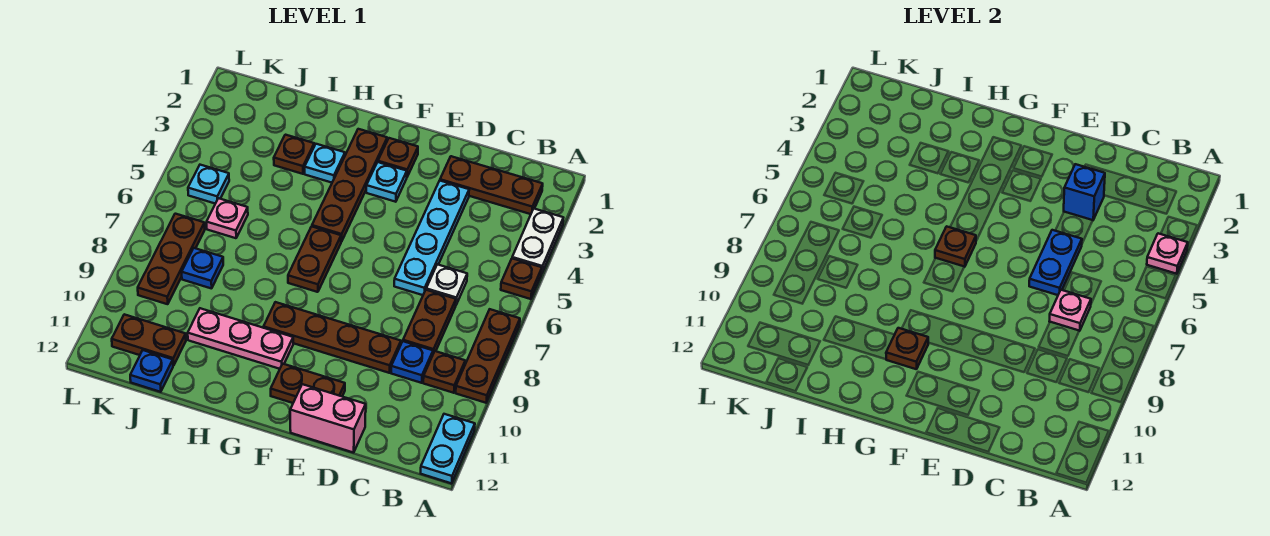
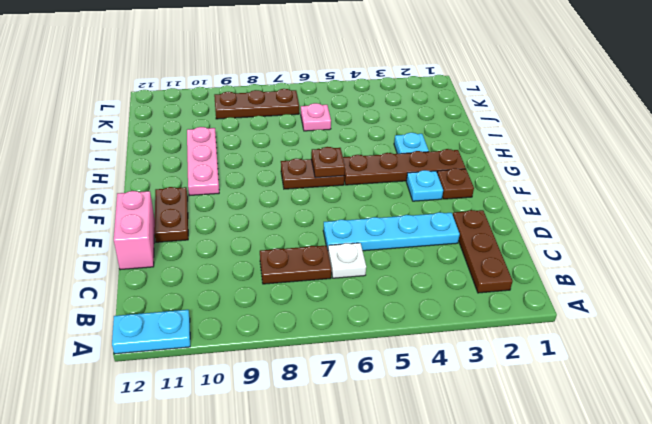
none -> white plate A3:A4 level 1
none -> brown plate A5 level 1
none -> brown plate A7:A9 level 1
none -> brown plate B9 level 1

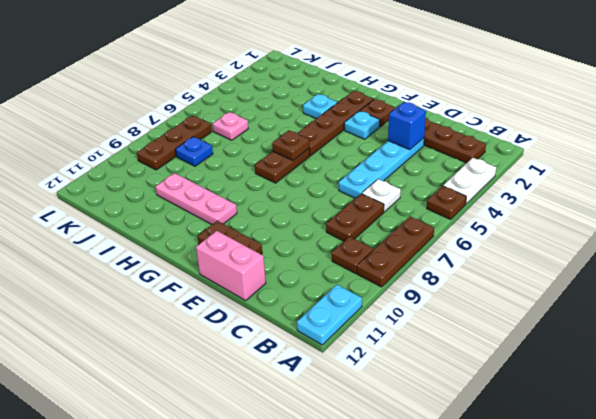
none -> blue plate C9 level 1
none -> brown plate D9:G9 level 1
none -> brown plate I3 level 1
none -> brown plate J11:K11 level 1

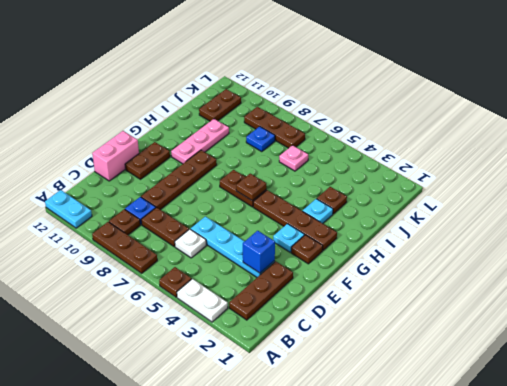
none -> blue plate J12 level 1
none -> cyan plate K5 level 1
none -> pink plate A4 level 2
none -> pink plate C7 level 2

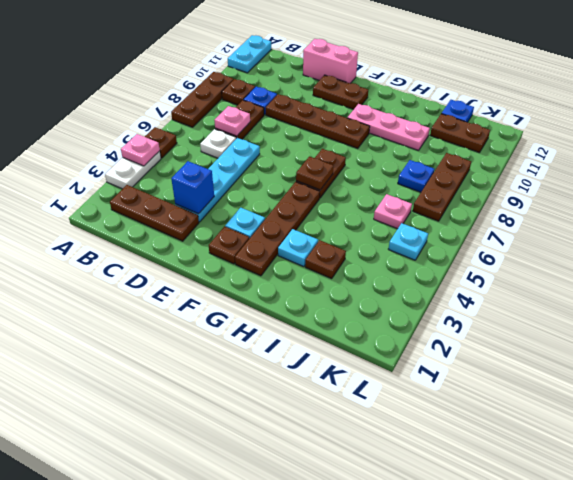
none -> blue plate D5:D6 level 2
none -> brown plate G10 level 2

